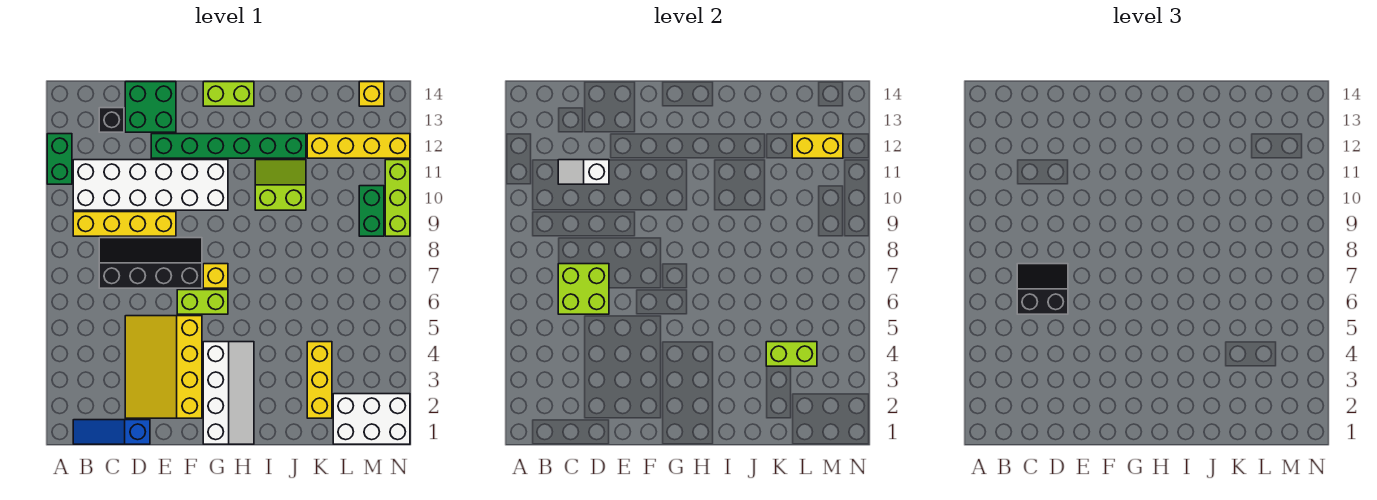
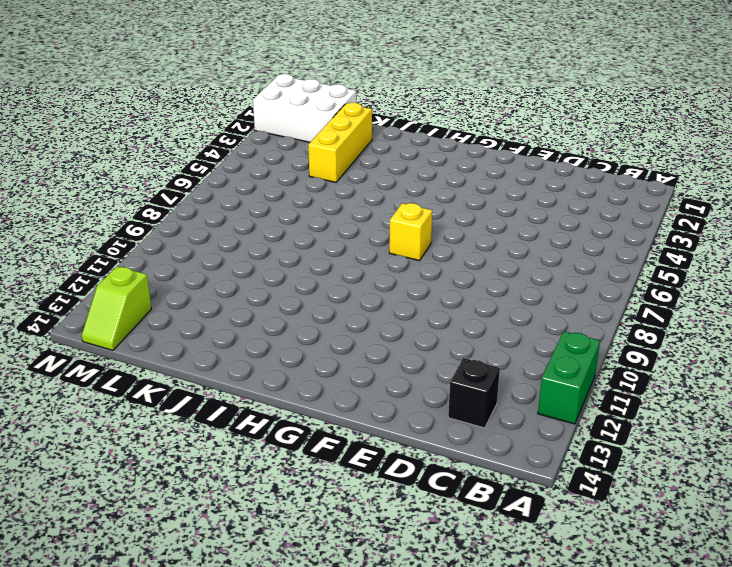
lime slope M13:M14 level 1 top 13 -> yellow brick M14 level 1
none -> blue slope B1:D1 level 1 top D
none -> yellow brick B9:E9 level 1
none -> white brick B10:G11 level 1

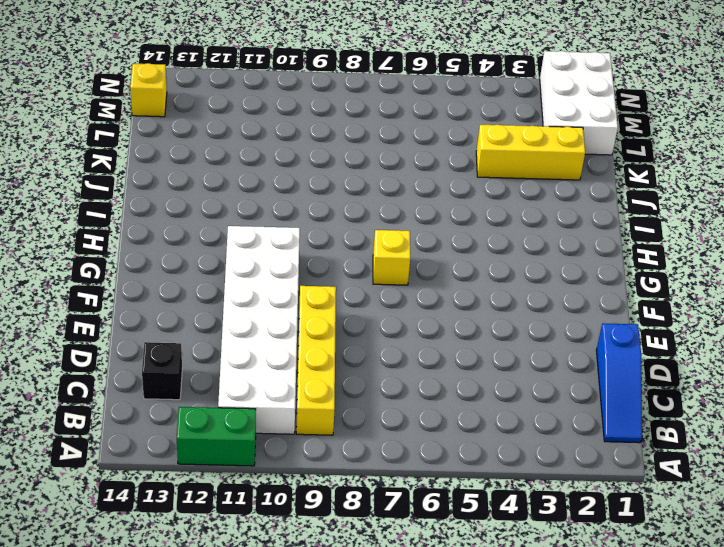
none -> black slope C7:F8 level 1 top 7
none -> yellow slope D2:F5 level 1 top F
none -> green brick D13:E14 level 1

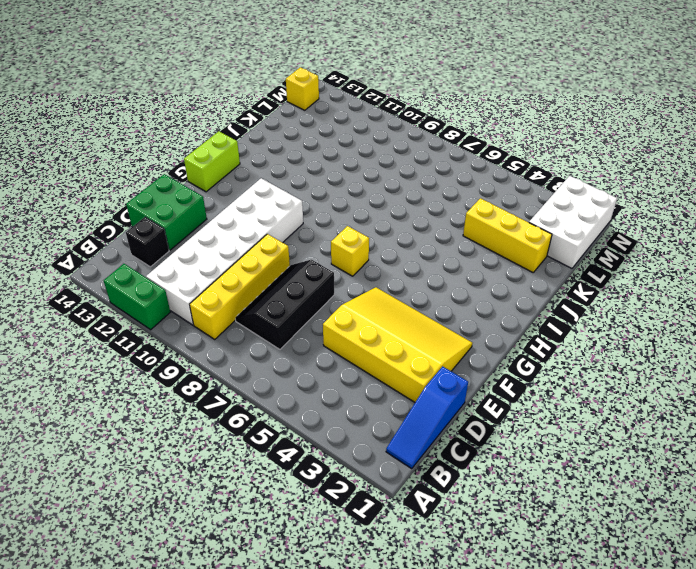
black slope C7:E8 level 1 top 7 -> black slope C7:F8 level 1 top 7
yellow slope D2:F5 level 1 top D -> yellow slope D2:F5 level 1 top F
none -> green brick E12:J12 level 1
none -> lime brick F6:G6 level 1
none -> white slope G1:H4 level 1 top G

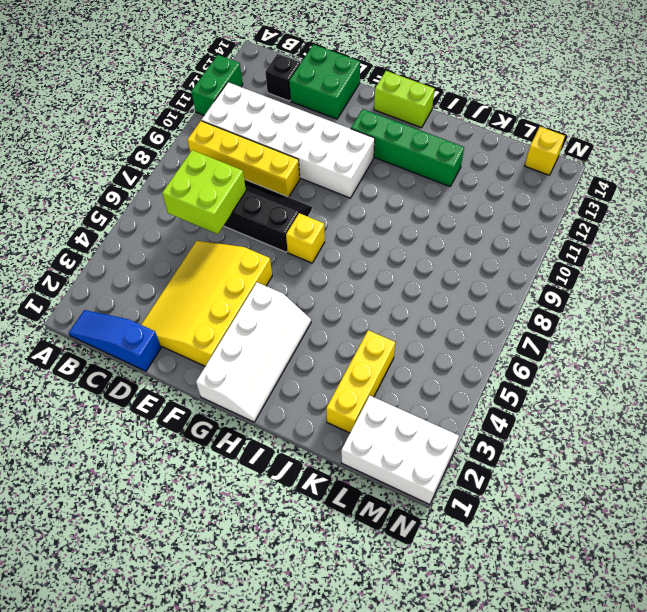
green brick G12:J12 level 1 -> green brick E12:J12 level 1
none -> lime brick F6:G6 level 1
none -> lime slope I10:J11 level 1 top 10
none -> yellow brick K12:N12 level 1

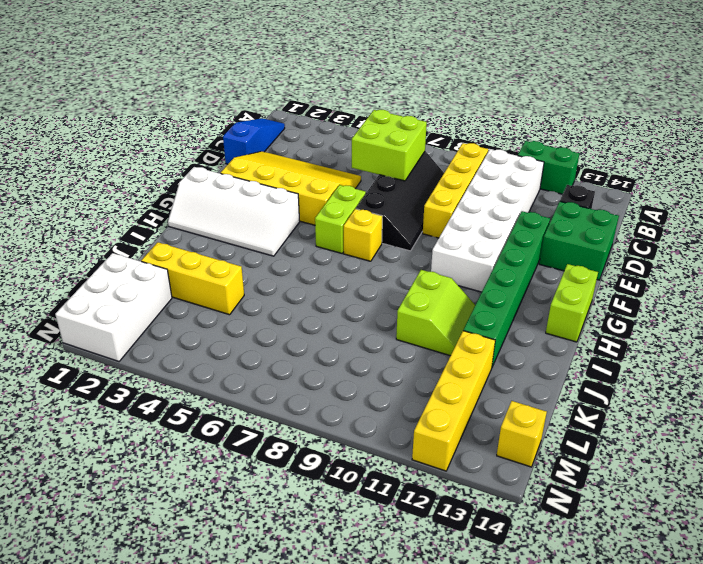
none -> green brick M9:M10 level 1
none -> lime brick N9:N11 level 1
none -> white slope C11:D11 level 2 top D

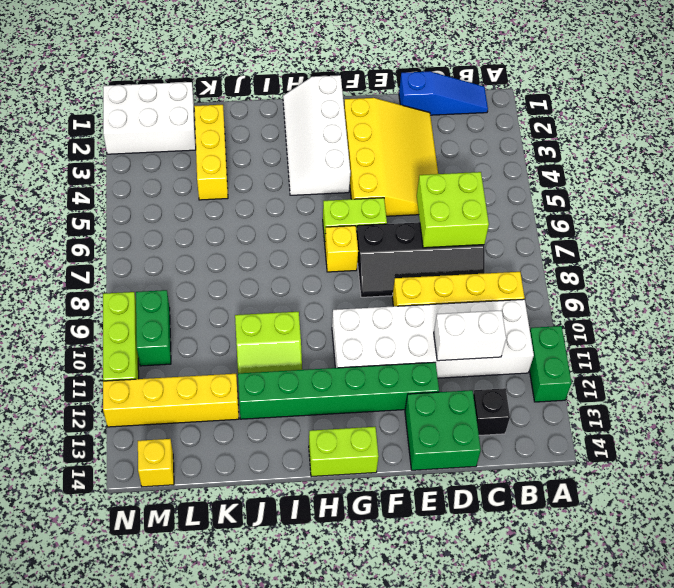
white brick C11:D11 level 2 -> white slope C11:D11 level 2 top D
none -> lime brick K4:L4 level 2
none -> yellow brick L12:M12 level 2
none -> black slope C6:D7 level 3 top 6

